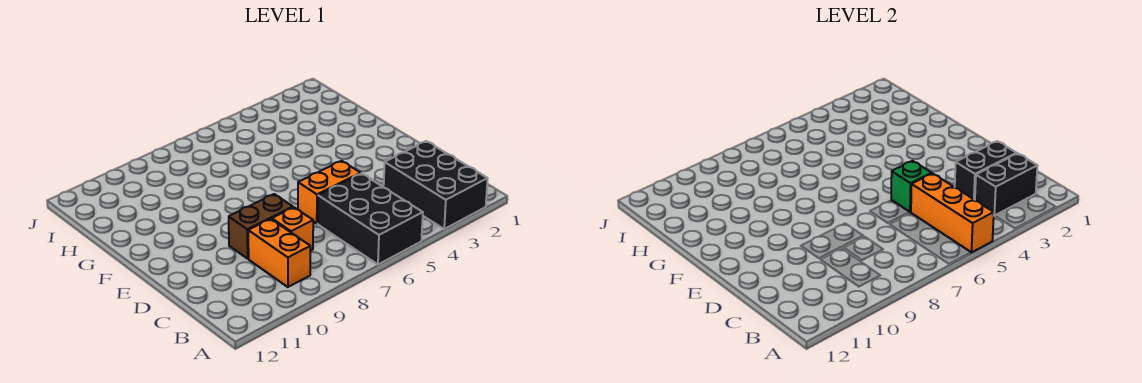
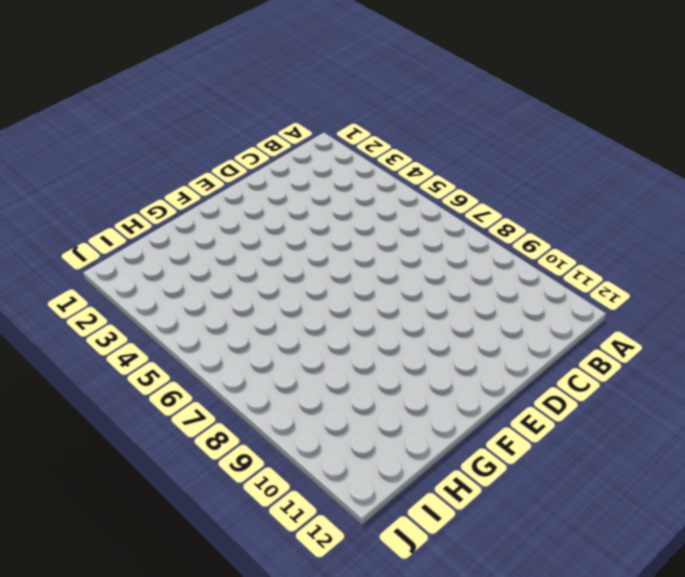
none -> black brick A2:C3 level 1
none -> black brick A5:C6 level 1

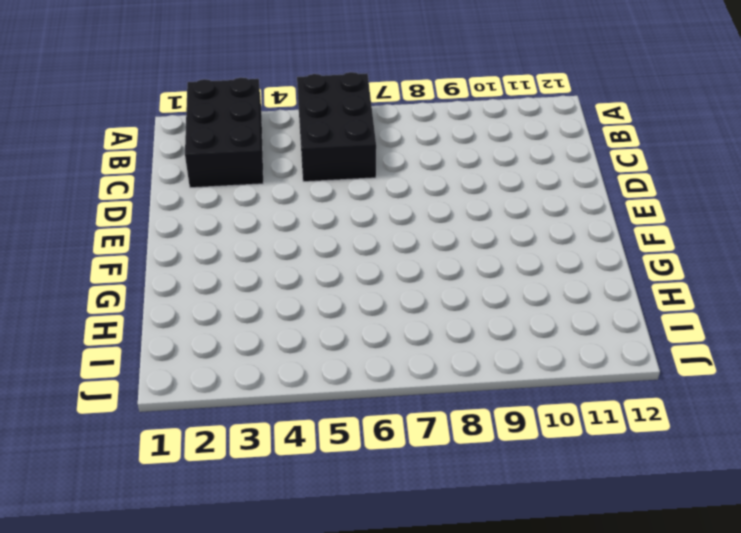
none -> orange brick B9:C9 level 1
none -> orange brick C8 level 1

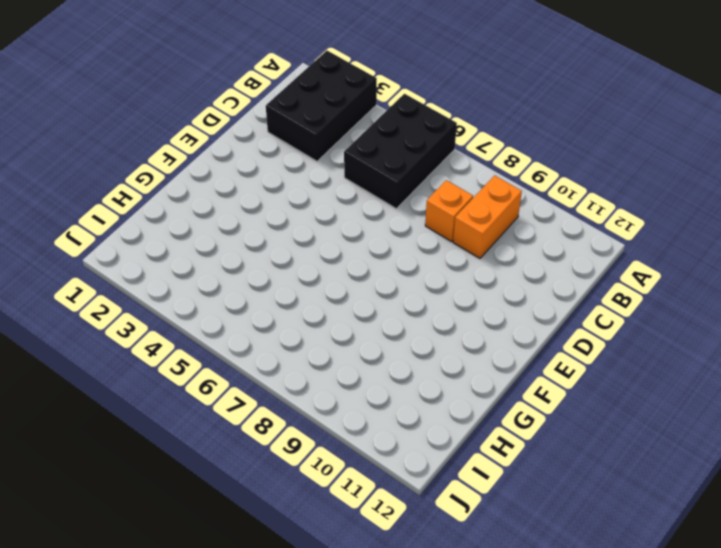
none -> orange brick D5:D6 level 1
none -> brown brick D8:D9 level 1

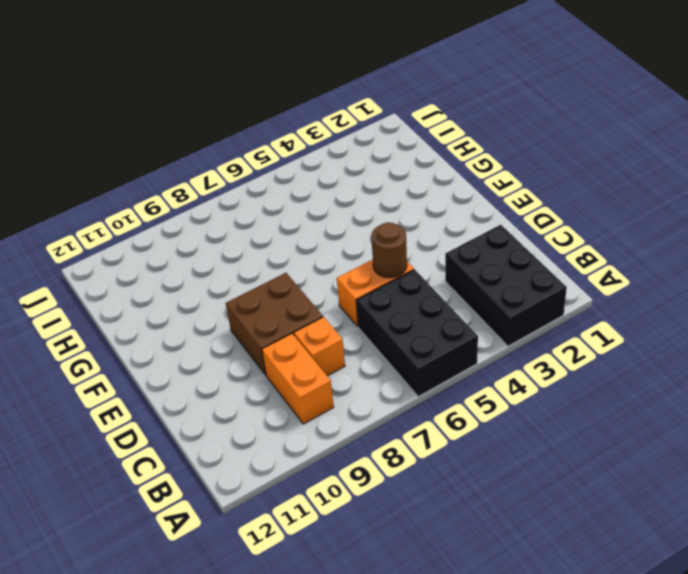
brown round brick D5 level 2 -> green brick D5 level 2
brown brick D8:E9 level 1 -> brown brick D8:D9 level 1
none -> orange brick A5:C5 level 2
none -> black brick B2:B3 level 2

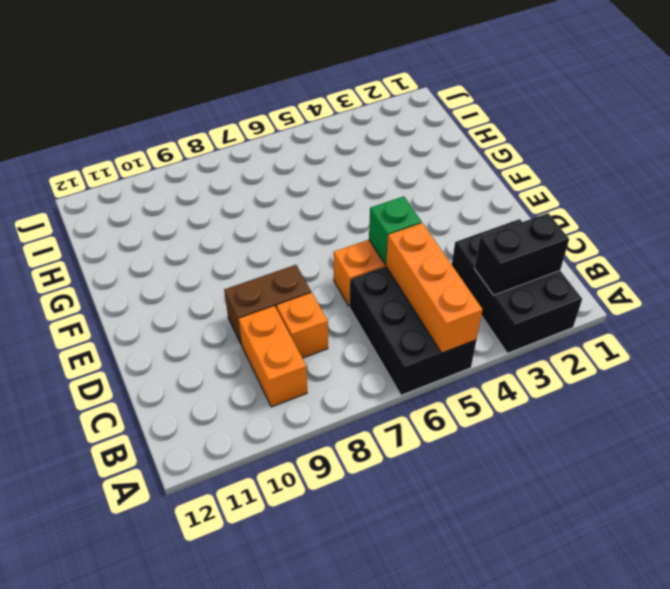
none -> black brick C2:C3 level 2

